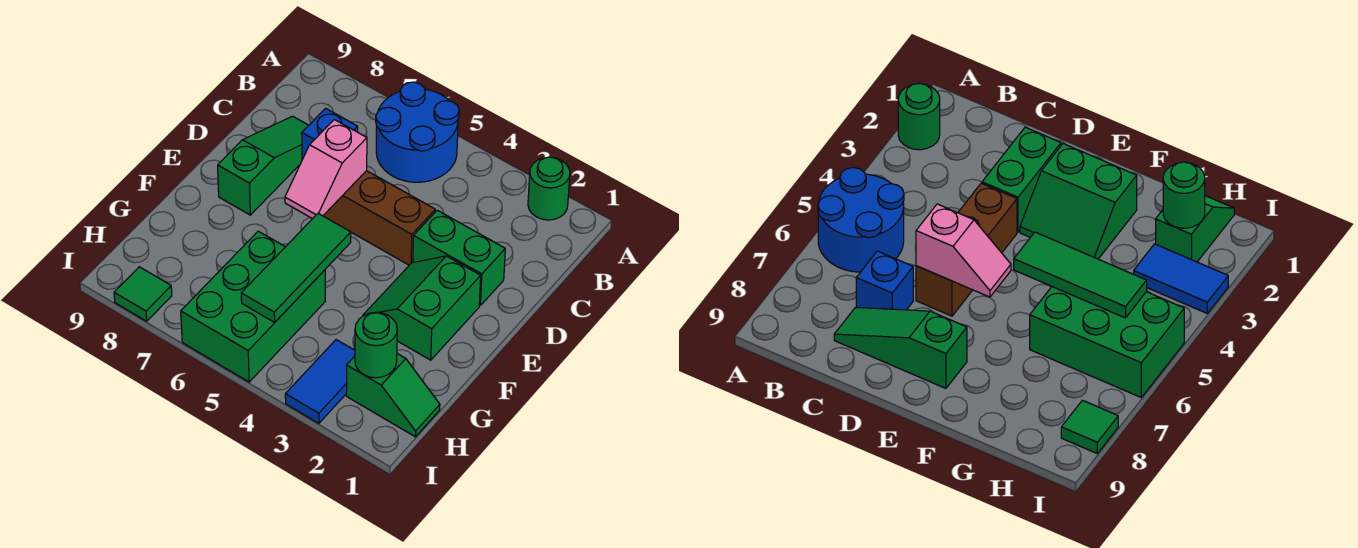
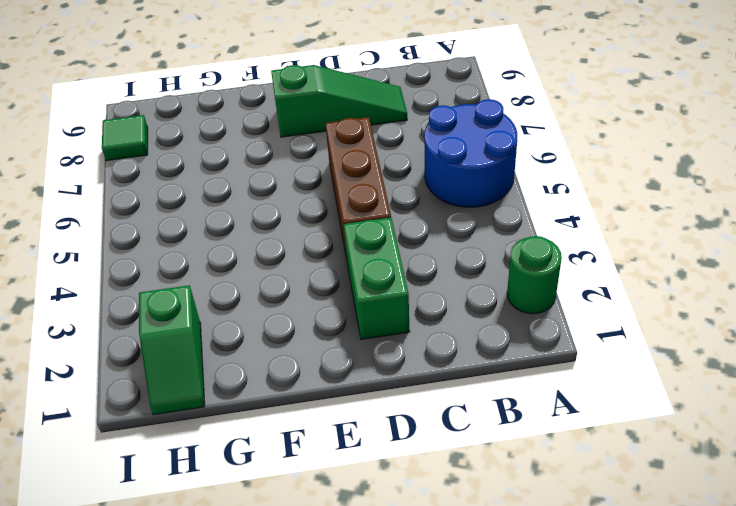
none -> blue brick C7 level 1
none -> green slope E2:F3 level 1 top 2
none -> green brick G5:I6 level 1

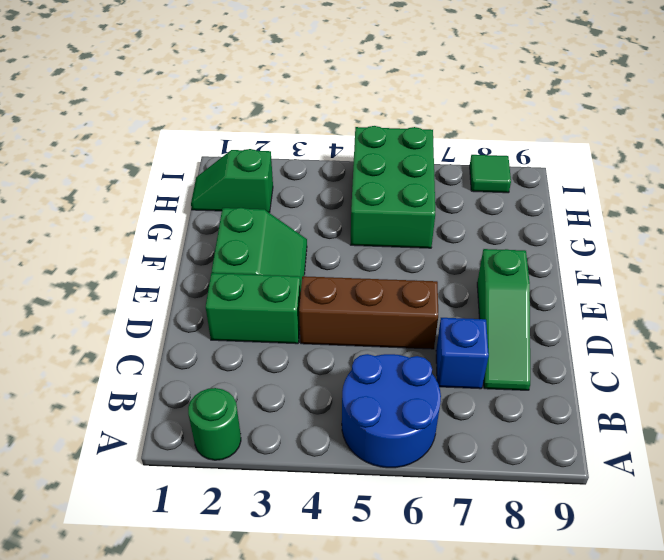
none -> blue tile H3:I3 level 1
none -> pink slope D6:E6 level 2 top D
none -> green tile F5:H5 level 2

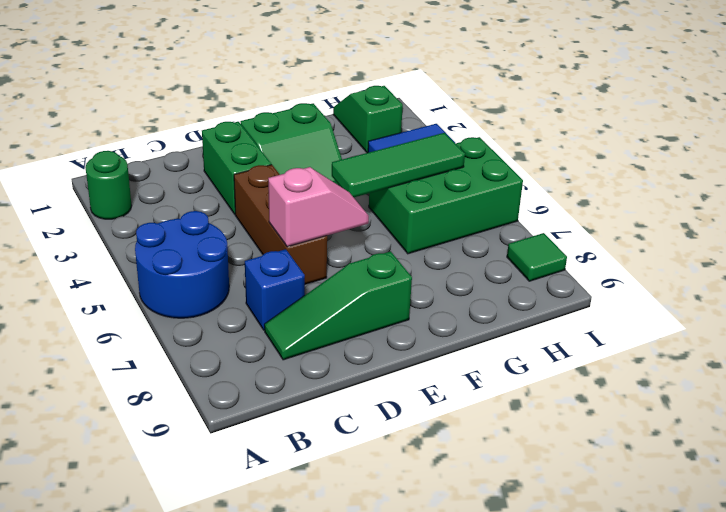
none -> green round brick H2 level 2

